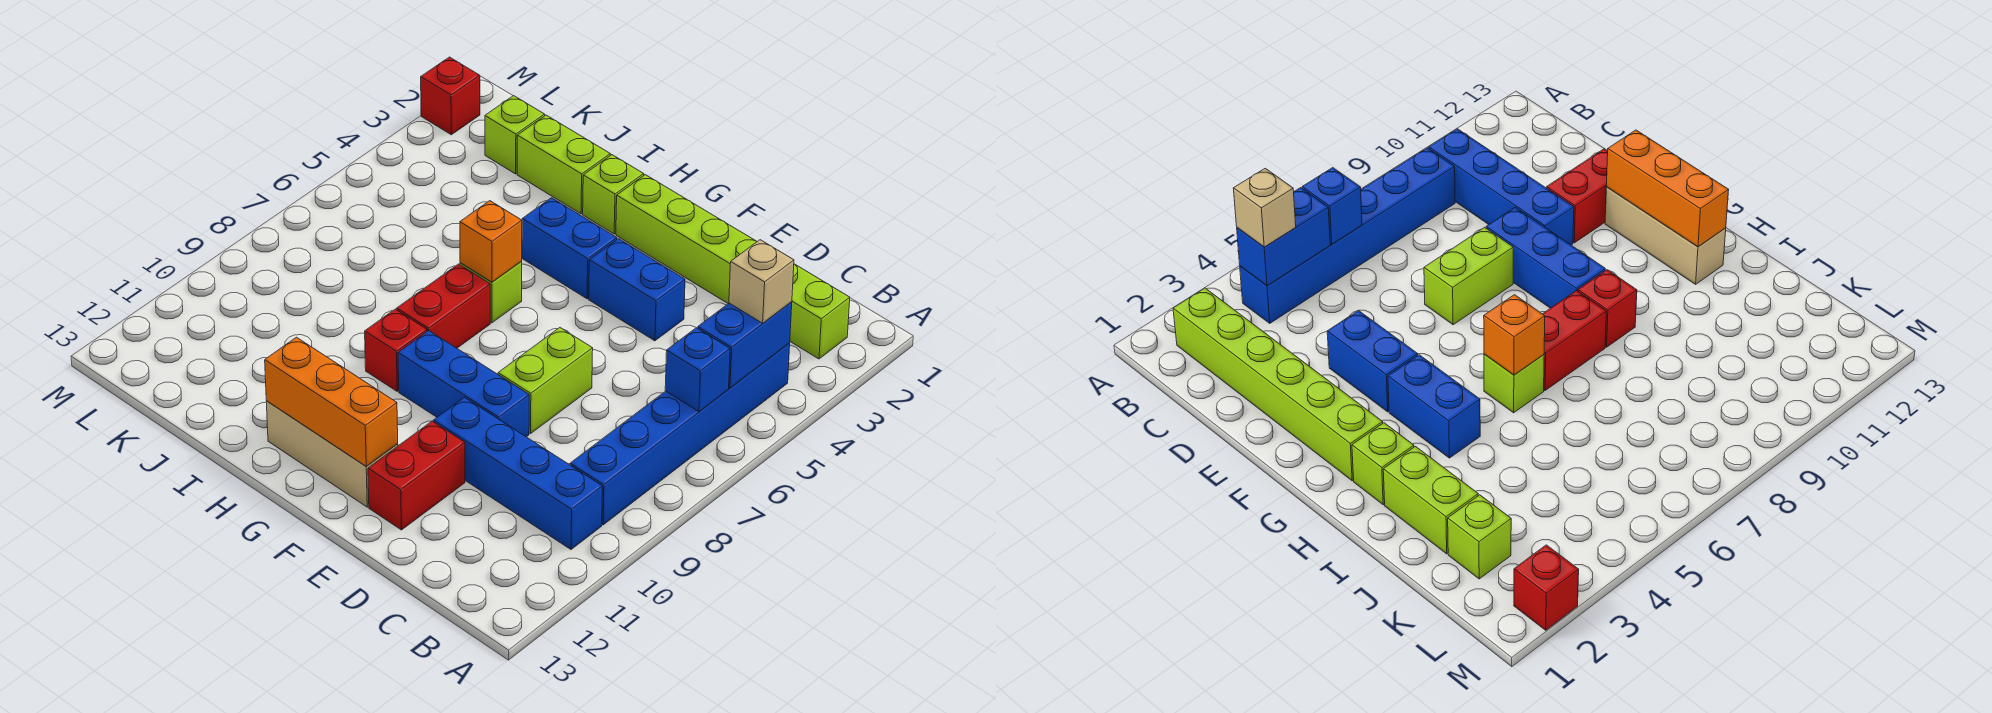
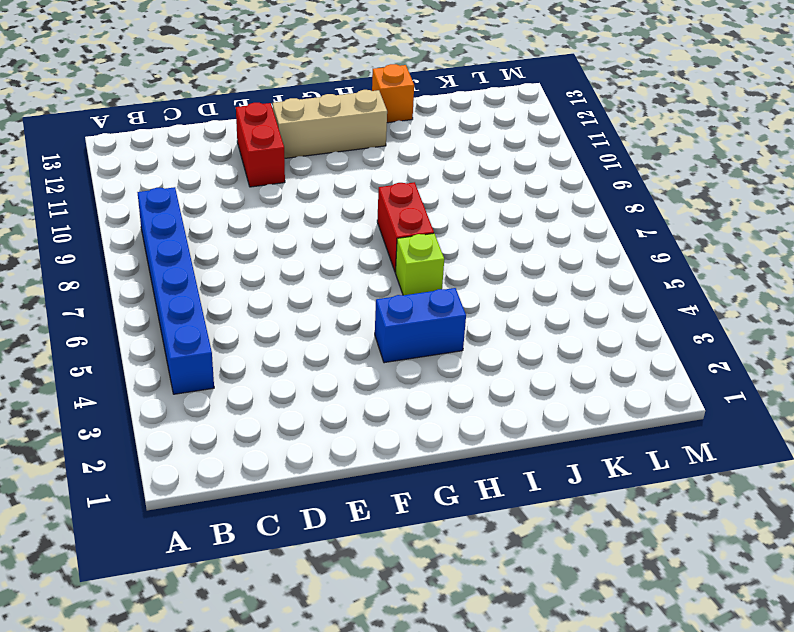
orange brick I13 level 1 -> orange brick H6 level 2
none -> lime brick B2:G2 level 1
none -> blue brick B10:E10 level 1
none -> blue brick E4:F4 level 1

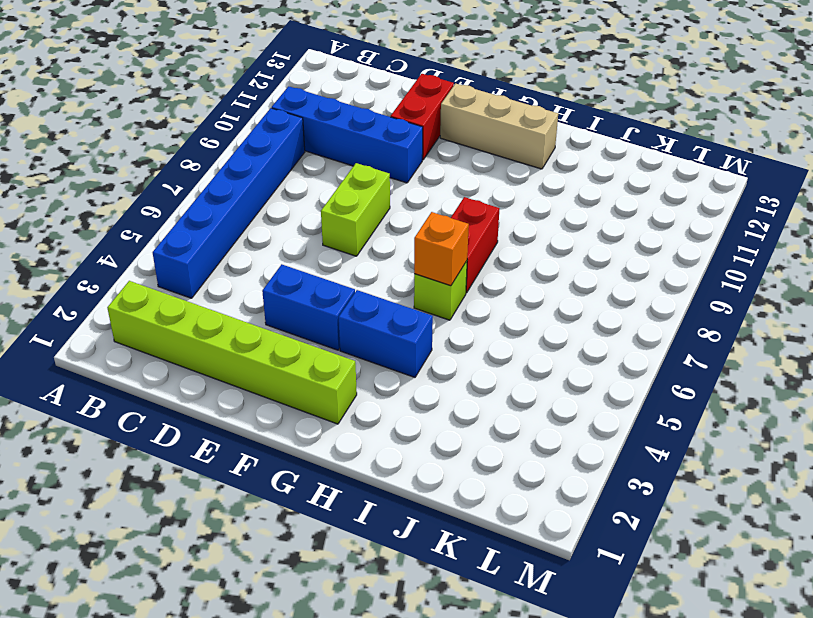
none -> blue brick E9:G9 level 1
none -> lime brick H2 level 1
none -> red brick H9 level 1

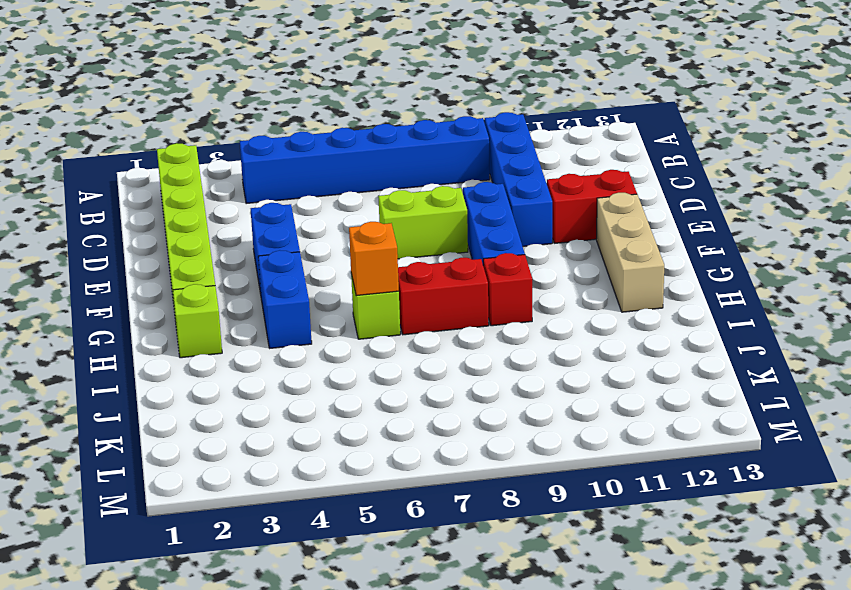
none -> lime brick I2:J2 level 1
none -> lime brick K2 level 1
none -> red brick M2 level 1

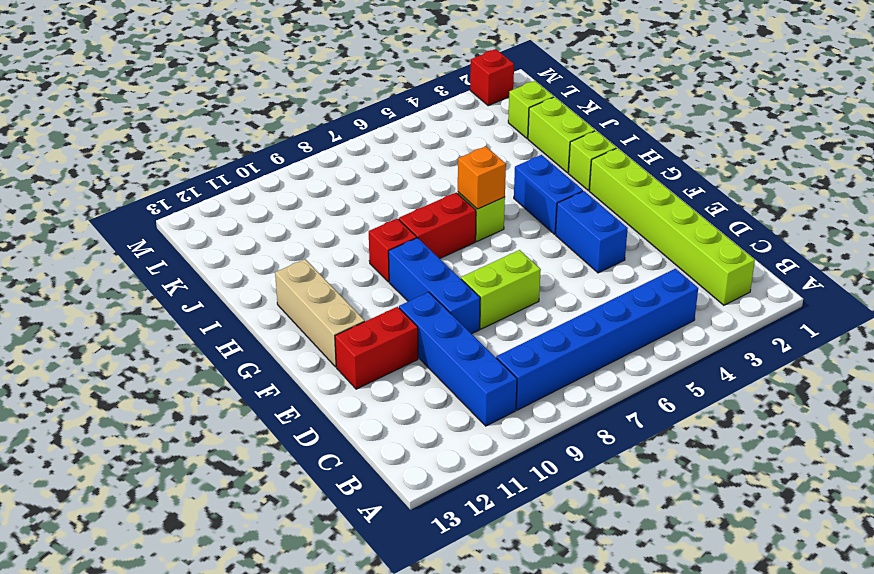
none -> blue brick B4:B5 level 2
none -> blue brick B6 level 2
none -> orange brick F12:H12 level 2

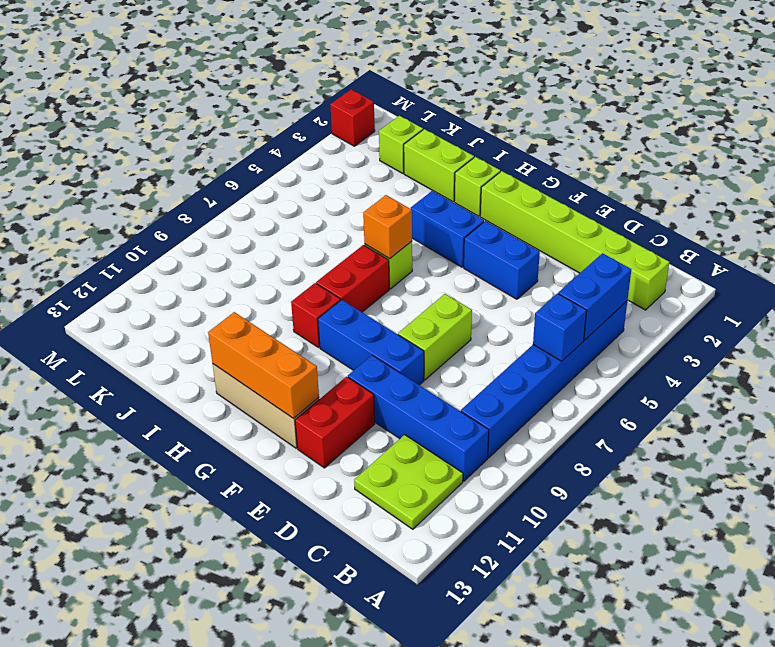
lime plate B11:C12 level 1 -> none
none -> tan brick B4 level 3

